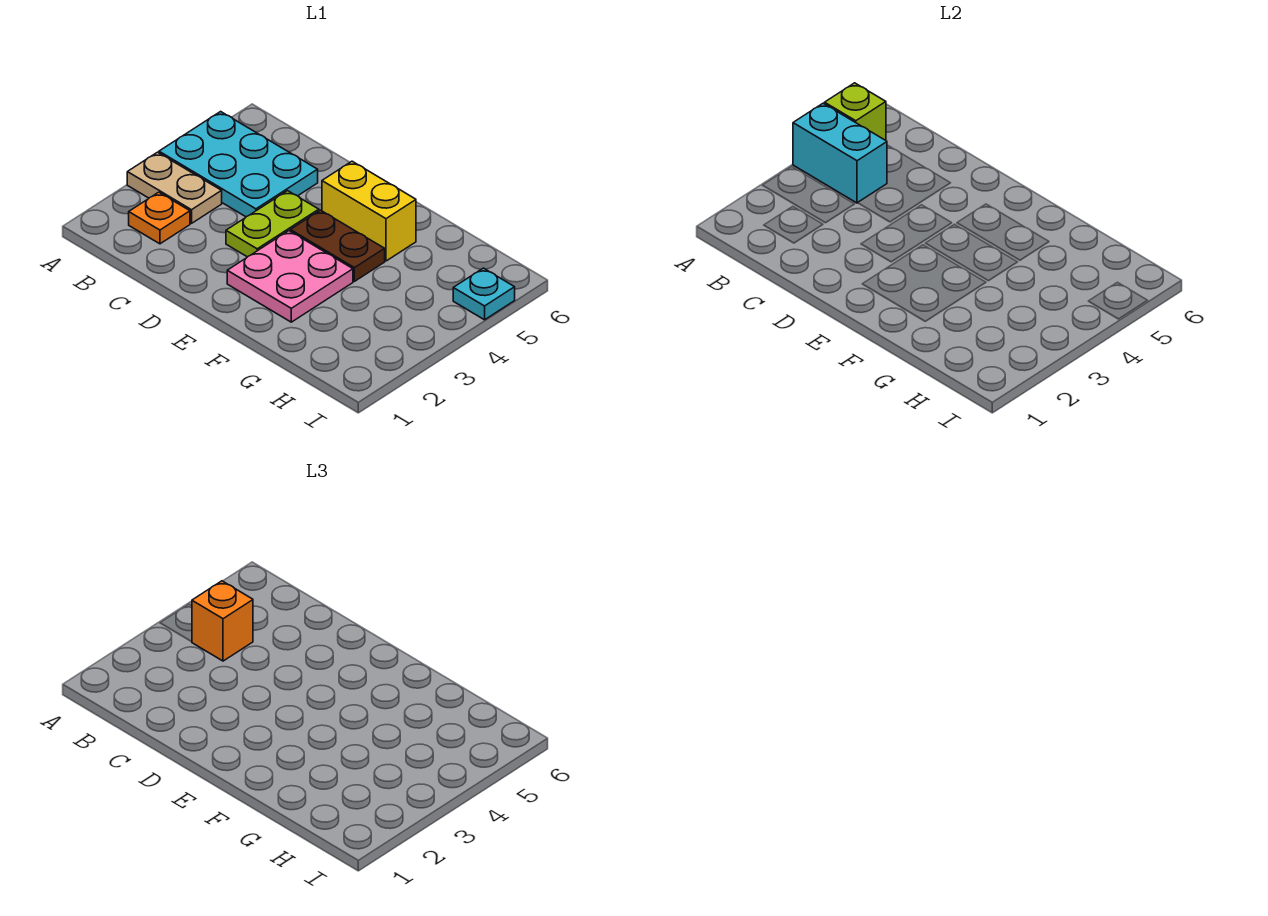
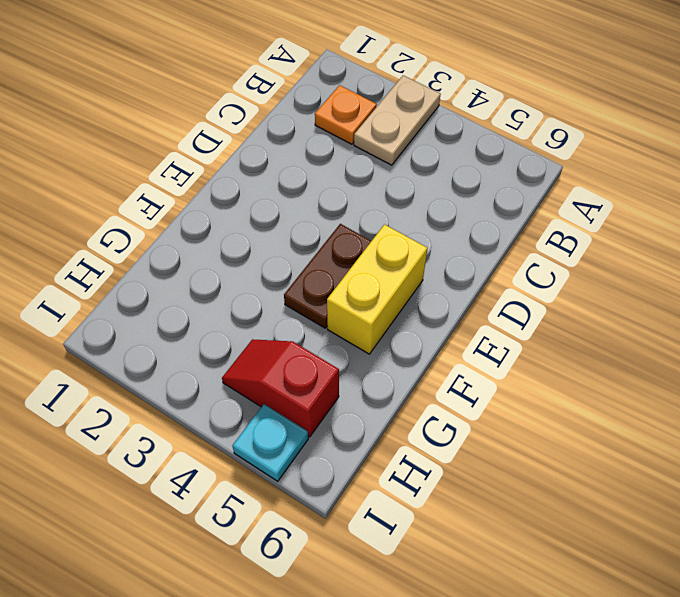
red slope H4:H5 level 1 top 5 -> none
none -> cyan plate A4:C5 level 1
none -> lime plate D3:D4 level 1

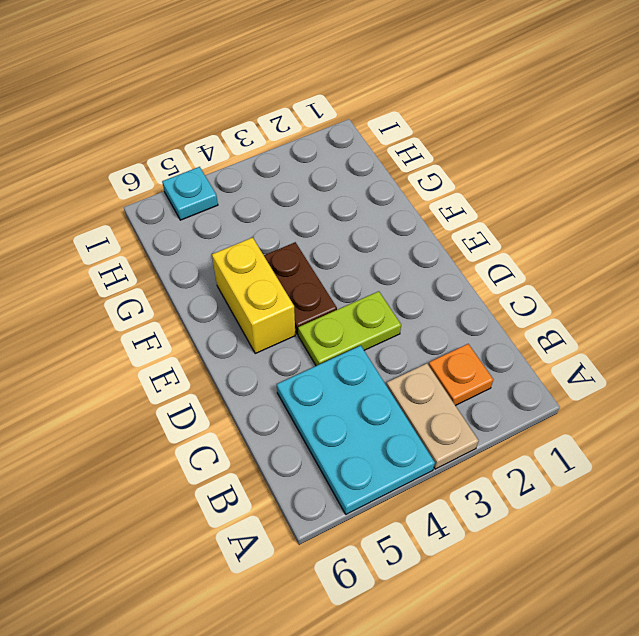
none -> pink plate E2:F3 level 1
none -> cyan brick A4:B4 level 2

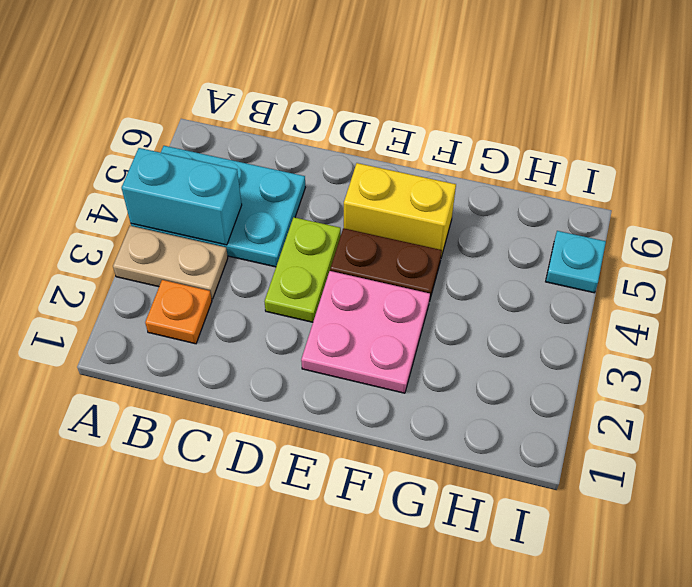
none -> lime brick A5 level 2
none -> orange brick B4 level 3

